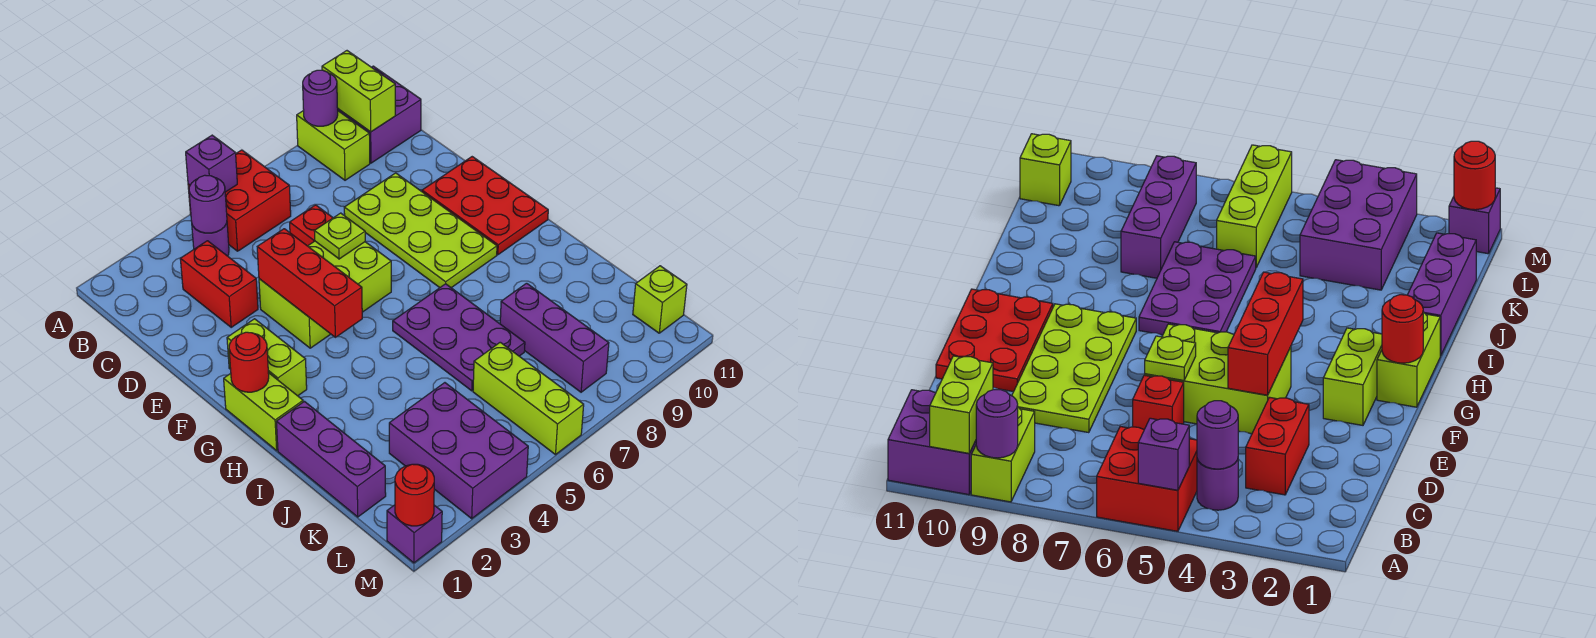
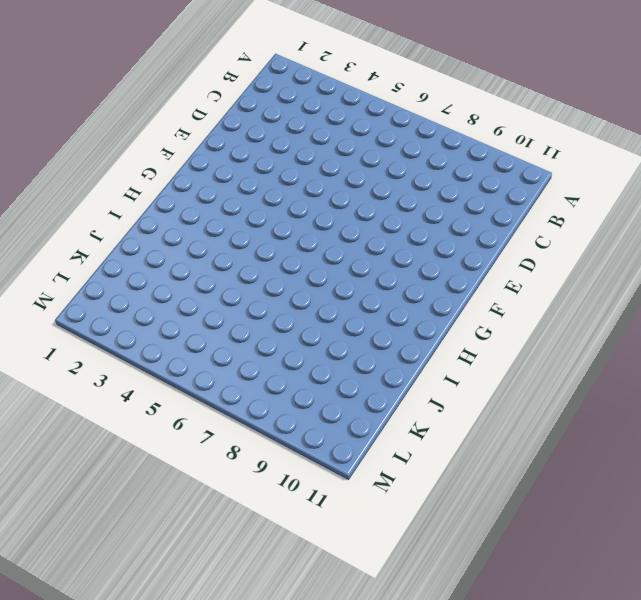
none -> red brick A5:B6 level 1
none -> lime brick A9:B9 level 1
none -> purple brick A10:B11 level 1

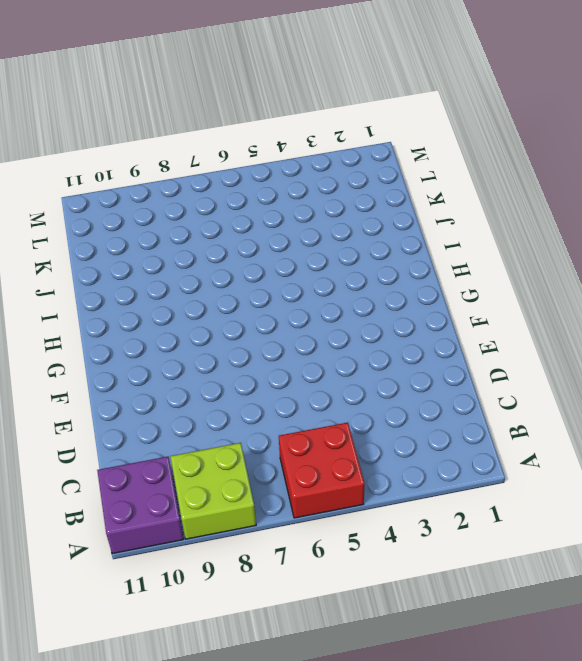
lime brick A8:B9 level 1 -> lime brick A9:B9 level 1
none -> purple round brick B4 level 1
none -> red brick C3:D3 level 1
none -> red brick D6 level 1

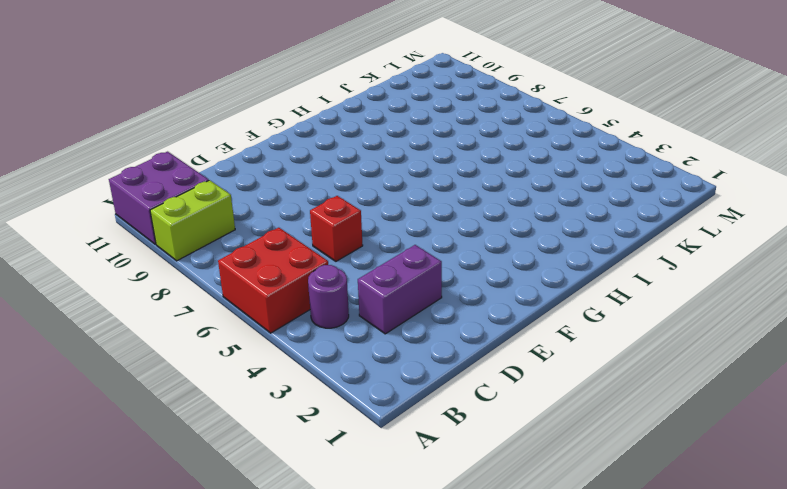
purple brick C3:D3 level 1 -> red brick C3:D3 level 1
none -> lime plate D8:G9 level 1
none -> lime brick E4:F6 level 1
none -> red plate E10:G11 level 1

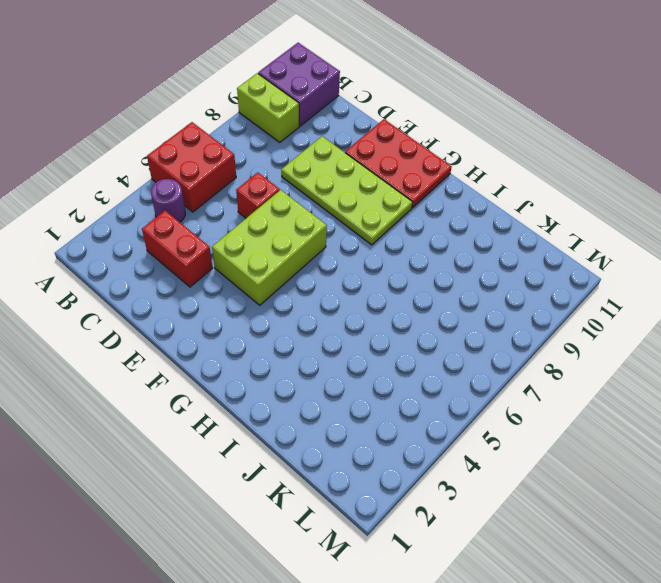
none -> lime brick F2:G2 level 1
none -> lime brick G1:H1 level 1
none -> purple plate H6:J7 level 1

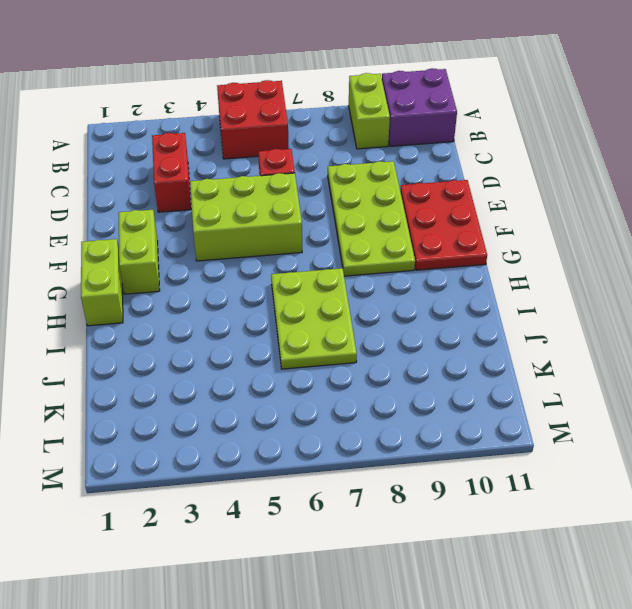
lime plate H6:J7 level 1 -> purple plate H6:J7 level 1
none -> purple round brick B4 level 1
none -> purple brick I1:K1 level 1
none -> purple brick J8:L8 level 1

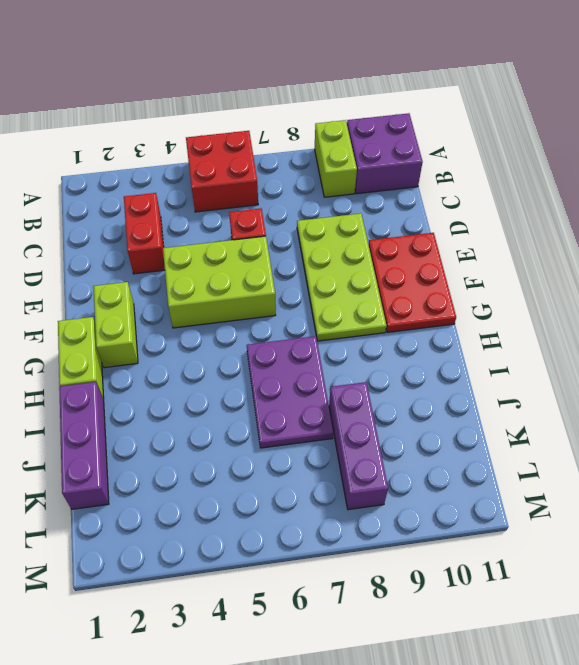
none -> purple round brick B4 level 1
none -> purple brick K3:M4 level 1
none -> lime brick K6:M6 level 1

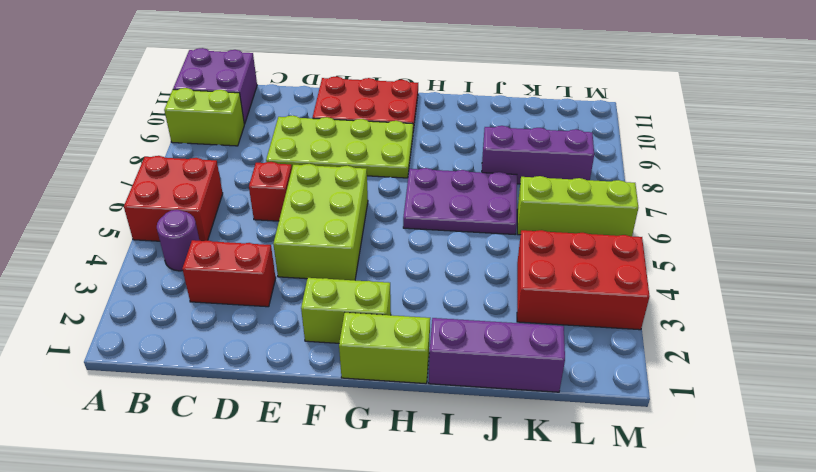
red brick K3:M4 level 1 -> purple brick K3:M4 level 1
none -> lime brick L11 level 1
none -> purple brick M1 level 1
none -> purple brick A5 level 2

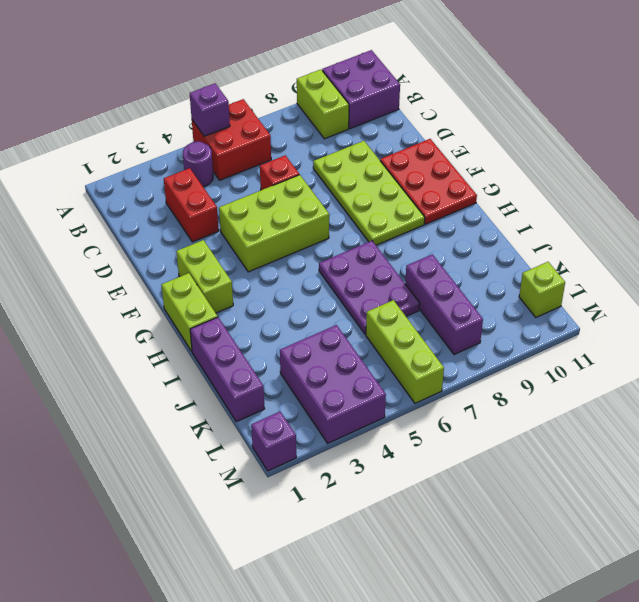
none -> purple round brick A9 level 2
none -> lime brick A10:B10 level 2
none -> purple round brick B4 level 2

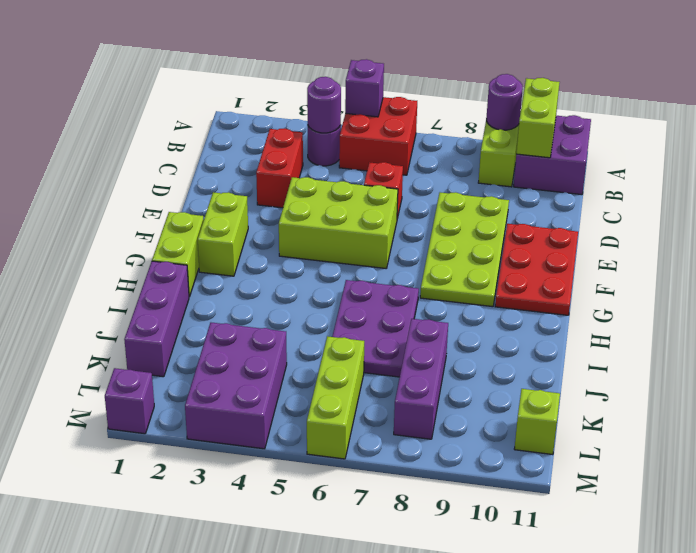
none -> red brick E4:G4 level 2
none -> lime plate E6 level 2
none -> red round brick G1 level 2

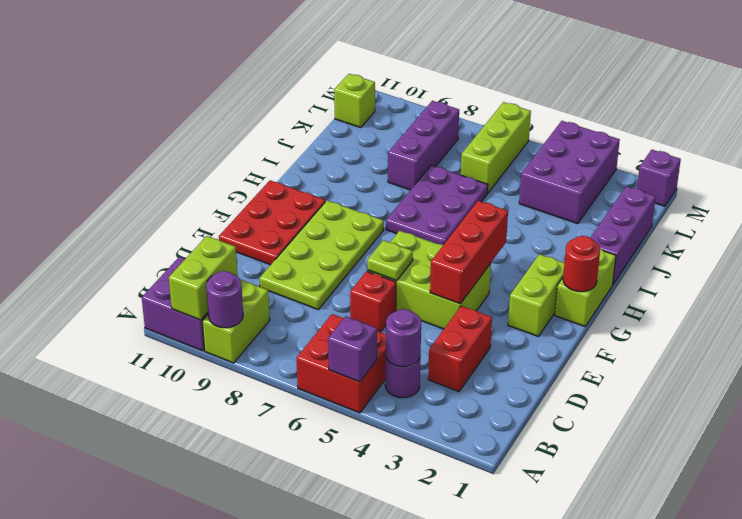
none -> red round brick M1 level 2

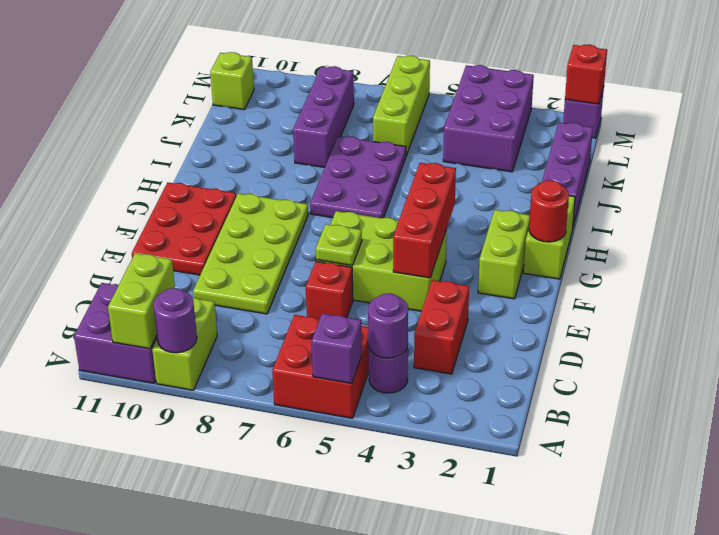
red brick M1 level 2 -> red round brick M1 level 2

